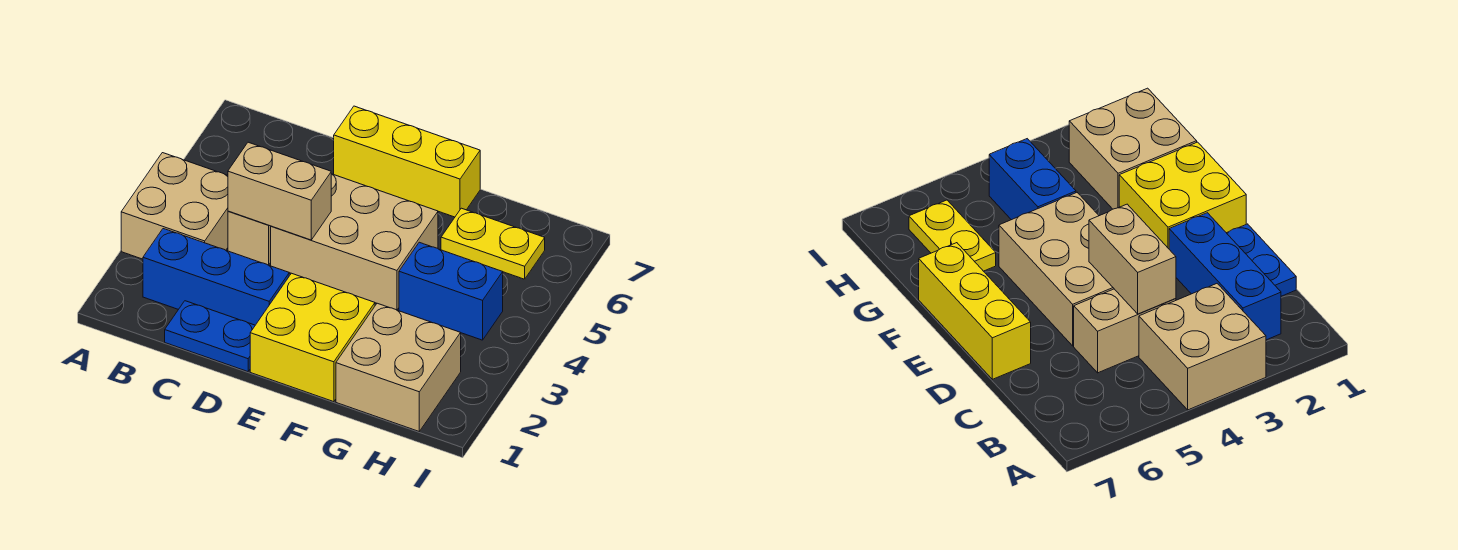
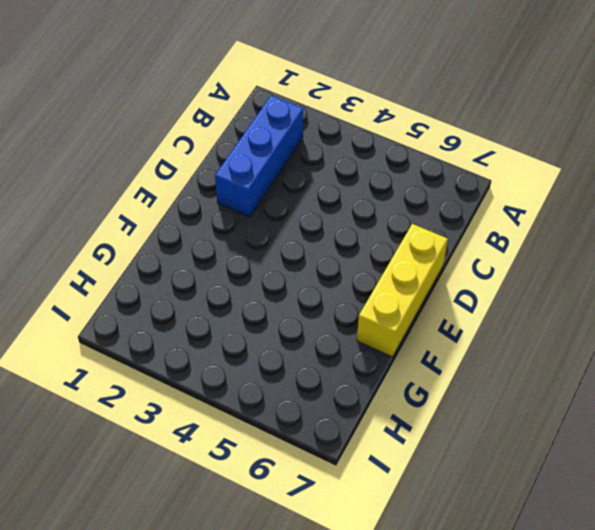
none -> tan brick A3:B4 level 1
none -> blue plate C1:D1 level 1

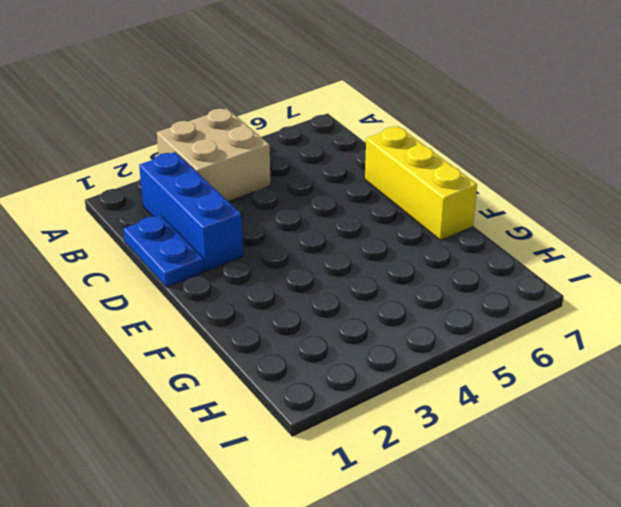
none -> tan brick C4:C5 level 1
none -> tan brick D4:F5 level 1

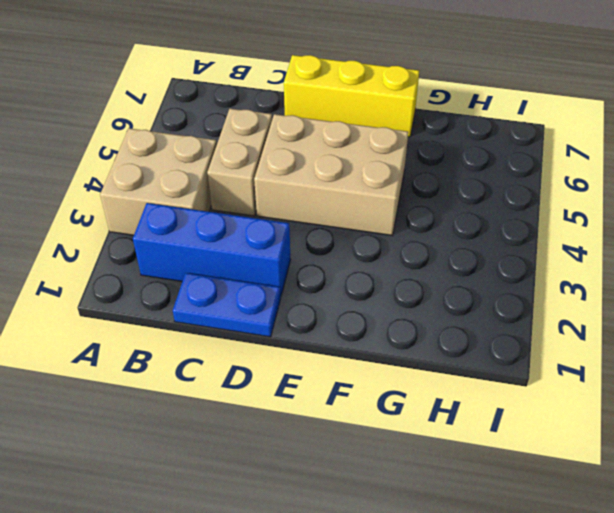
none -> yellow brick E1:F2 level 1
none -> tan brick G1:H2 level 1

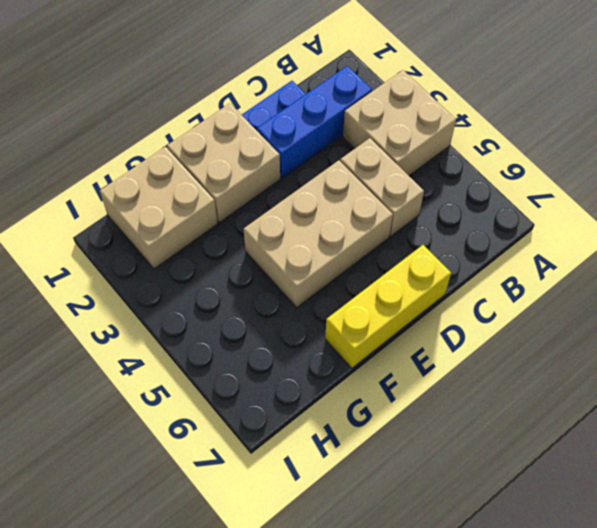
tan brick E1:F2 level 1 -> yellow brick E1:F2 level 1
none -> blue brick G4:H4 level 1
none -> yellow plate G6:H6 level 1

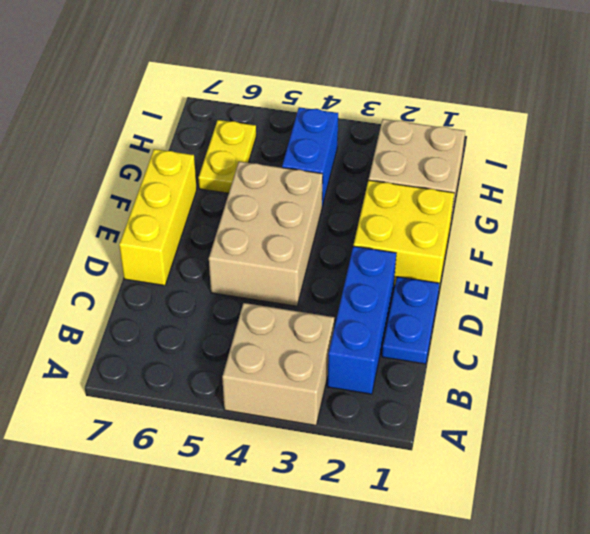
none -> tan brick C4:C5 level 1
none -> tan brick C4:D4 level 2

